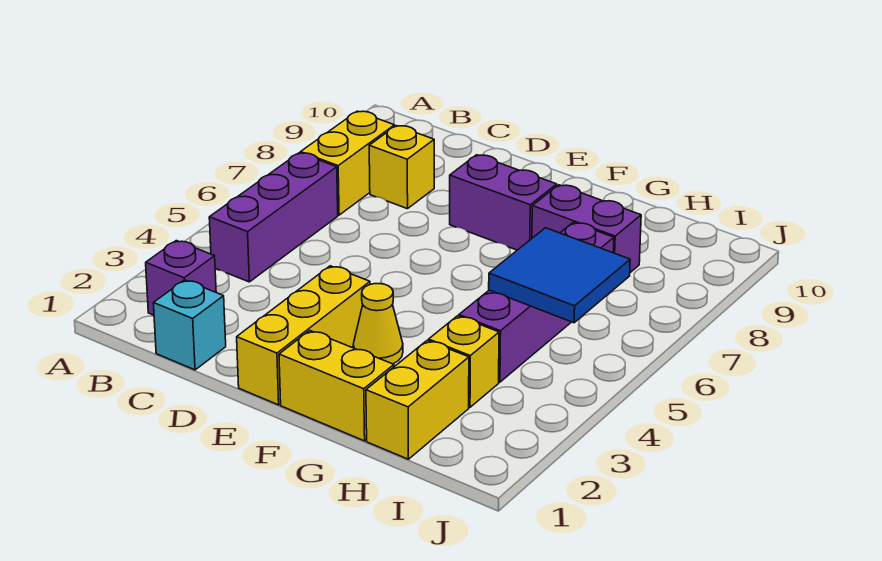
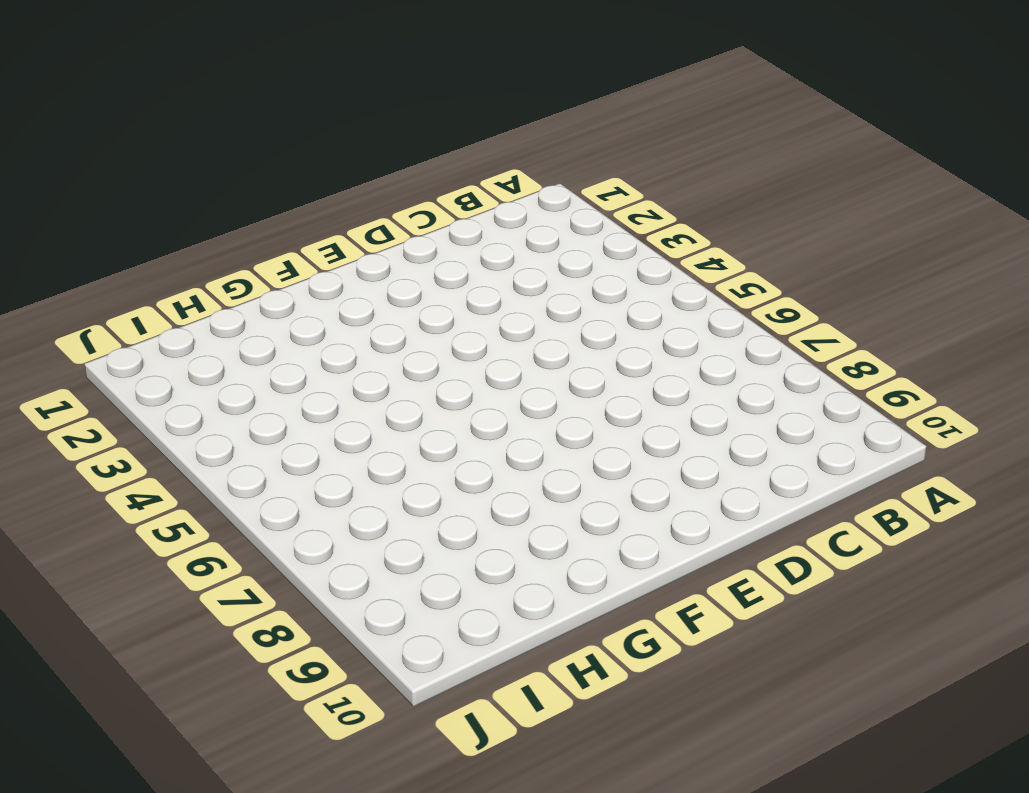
none -> purple brick B2 level 1
none -> purple brick B4:B6 level 1
none -> yellow brick B7:B8 level 1

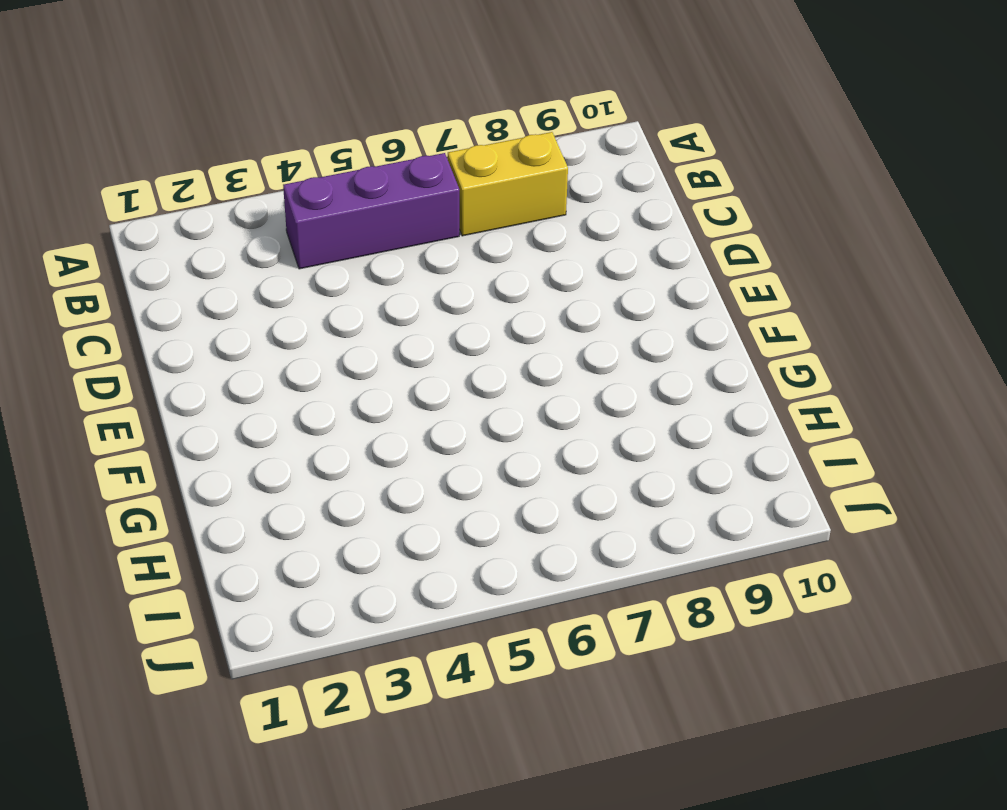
none -> purple brick B2 level 1
none -> cyan brick C1 level 1
none -> yellow brick C8 level 1

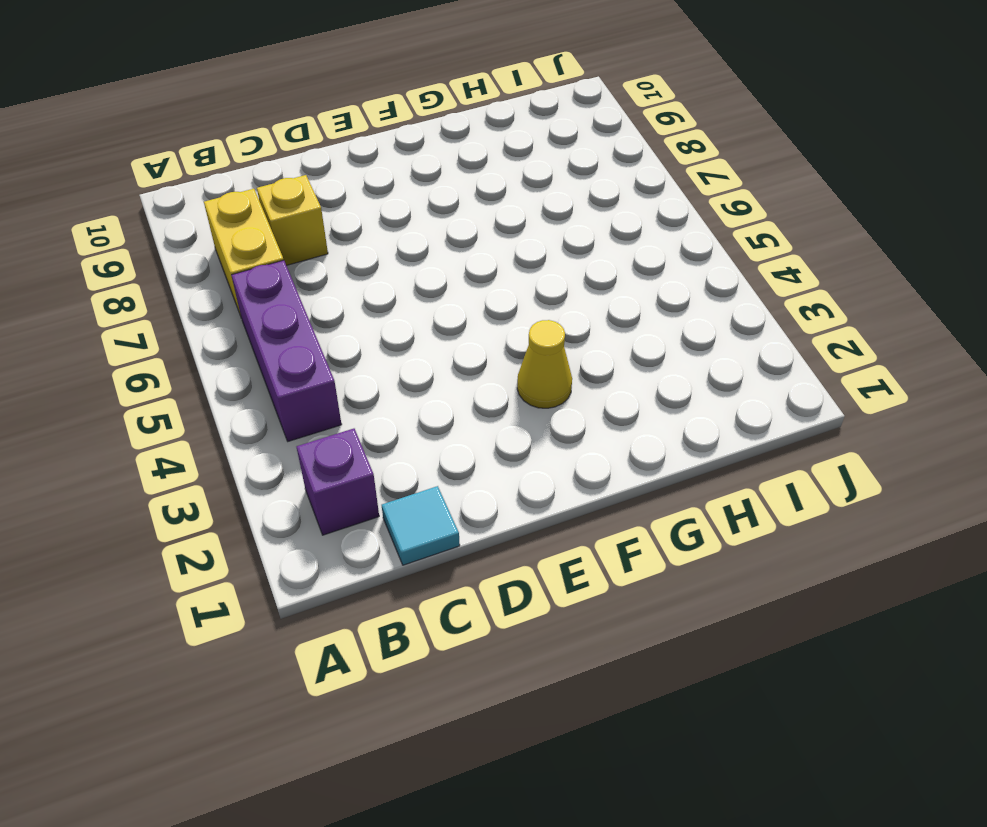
cyan tile C1 level 1 -> cyan brick C1 level 1
none -> yellow brick E1:E3 level 1
none -> purple brick E8:F8 level 1
none -> yellow brick F1:G1 level 1

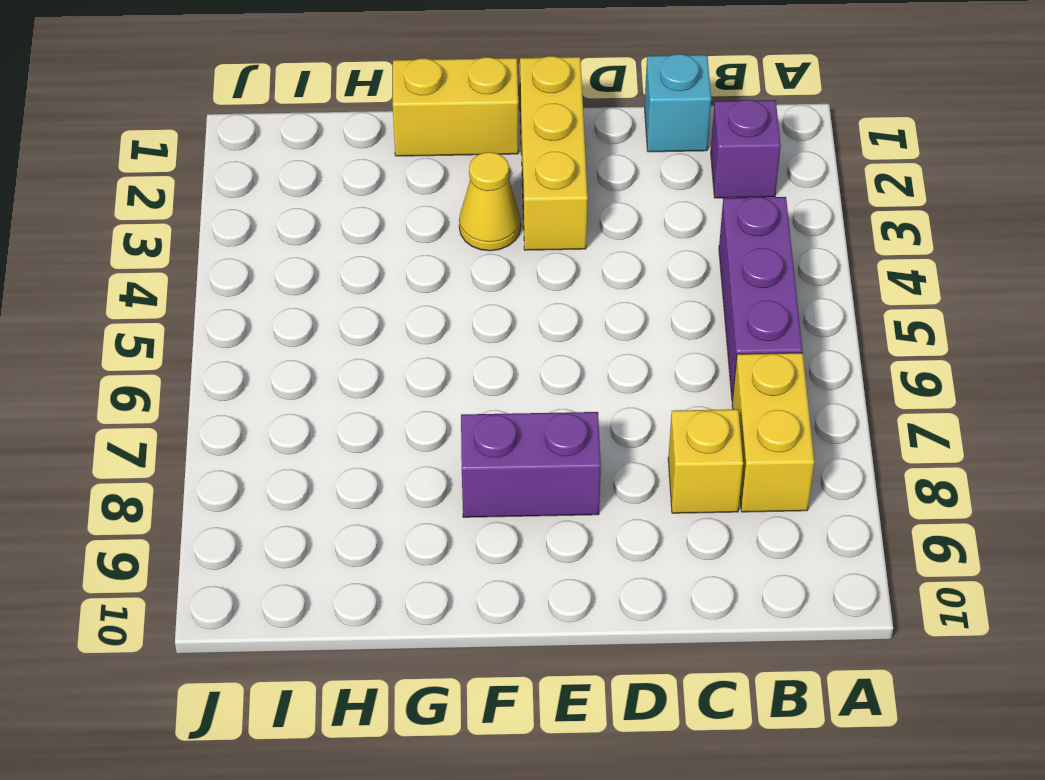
none -> purple brick G8:H8 level 1
none -> yellow brick H1:H2 level 1
none -> yellow brick H3 level 1

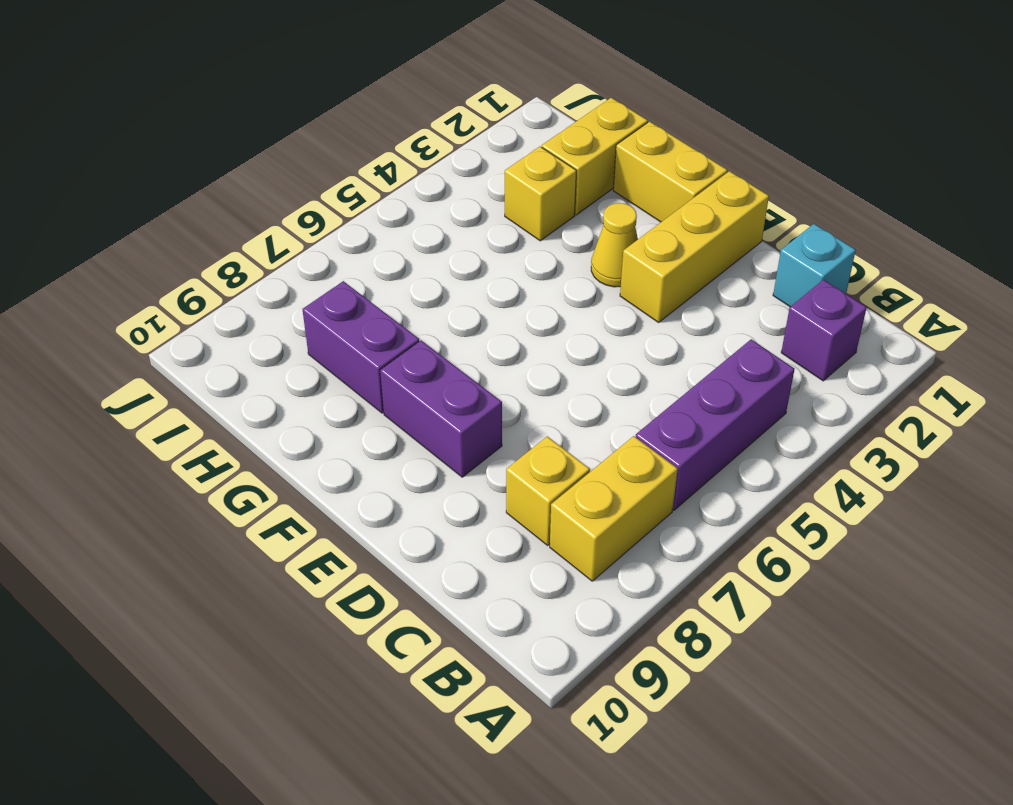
none -> purple brick H4:H7 level 1
none -> blue tile H5:I6 level 2

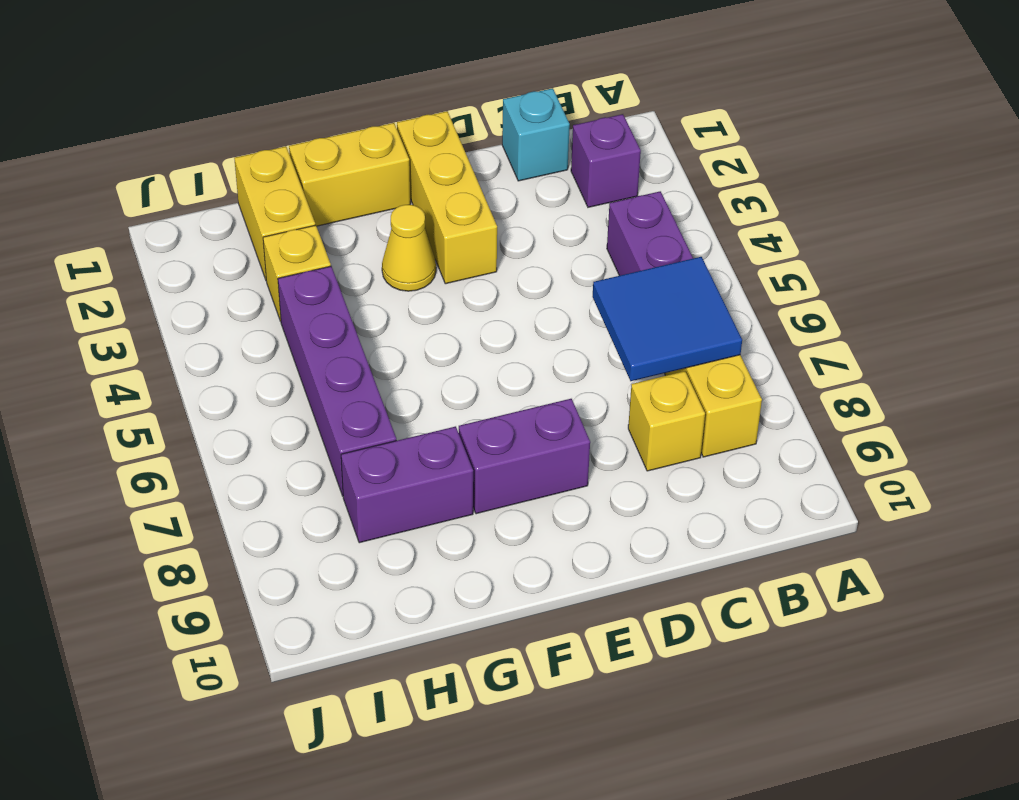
blue tile B6:C7 level 2 -> blue tile H5:I6 level 2

